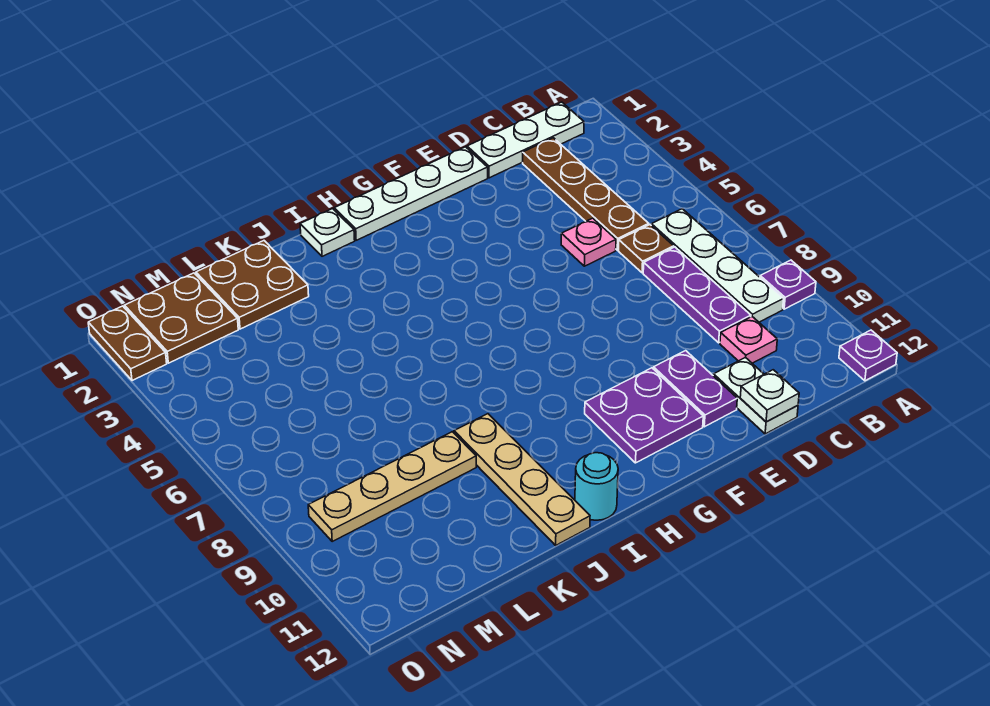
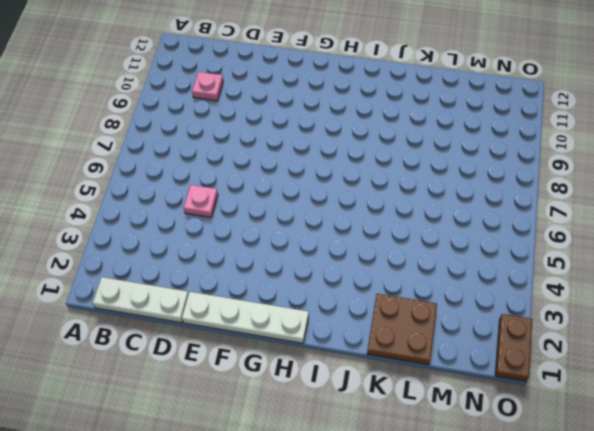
none -> purple plate A9 level 1
none -> purple plate A12 level 1
none -> white plate B6:B9 level 1

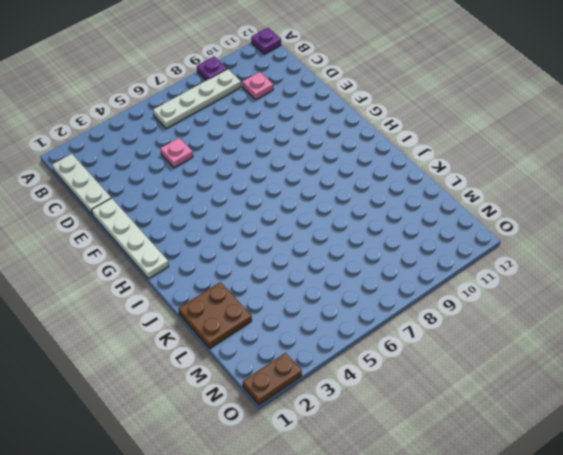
none -> brown plate C2:C5 level 1
none -> brown plate C6 level 1
none -> purple plate C7:C9 level 1

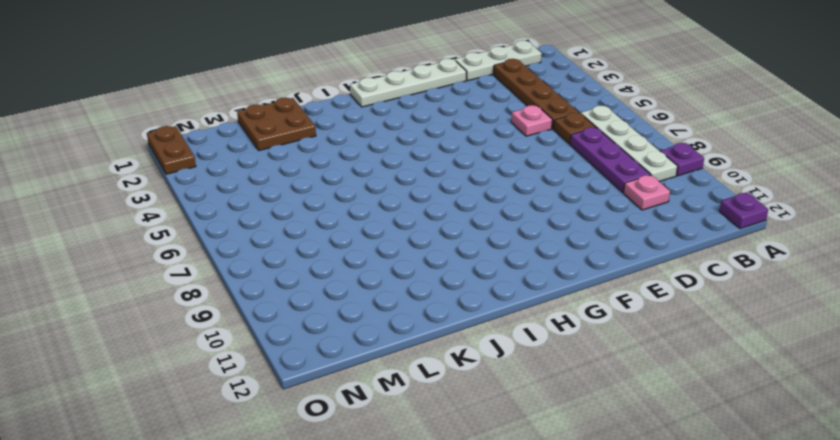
none -> white plate D11:D12 level 1
none -> purple plate E10:E11 level 1
none -> purple plate F10:G11 level 1

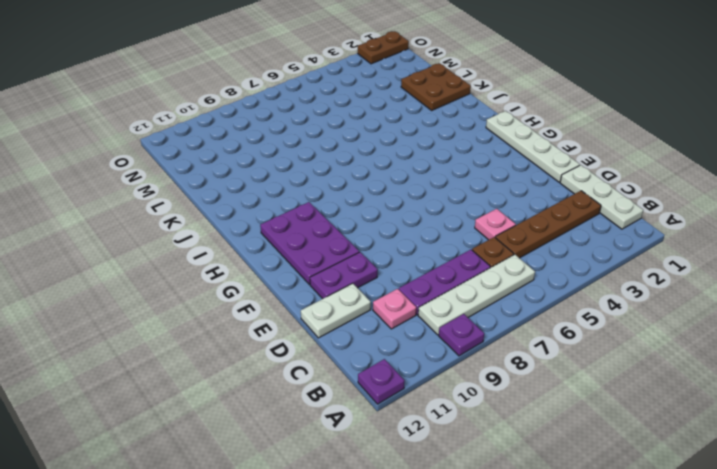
purple plate F10:H11 level 1 -> purple plate F10:G11 level 1
none -> white plate I1 level 1
none -> cyan round brick I12 level 1
none -> tan plate J9:J12 level 1

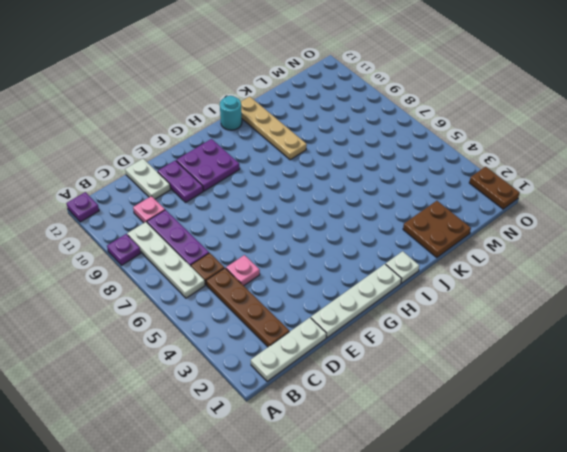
none -> tan plate K9:N9 level 1
none -> brown plate M1:N2 level 1
none -> white plate D12 level 2

